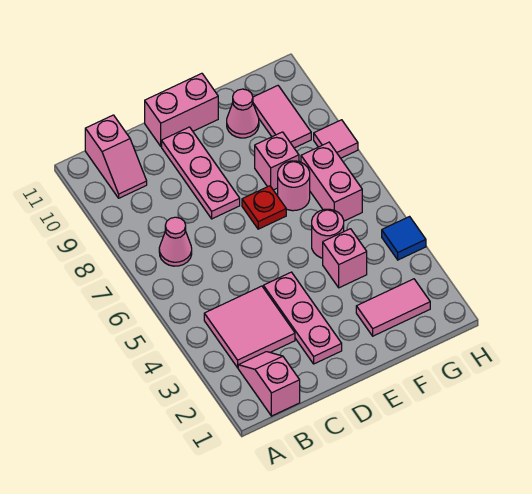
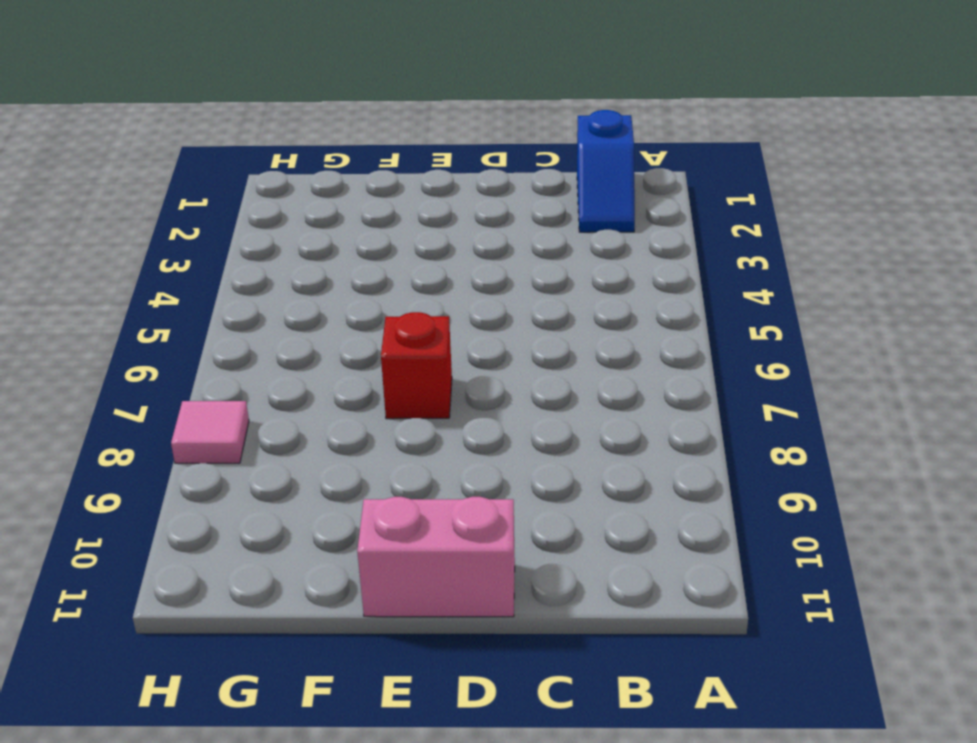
blue slope B1:B2 level 1 top 1 -> pink slope B1:B2 level 1 top 1
red brick E7 level 1 -> red plate E7 level 1
none -> pink tile B3:C4 level 1
none -> pink cone B7 level 1
none -> pink slope B10:B11 level 1 top 11

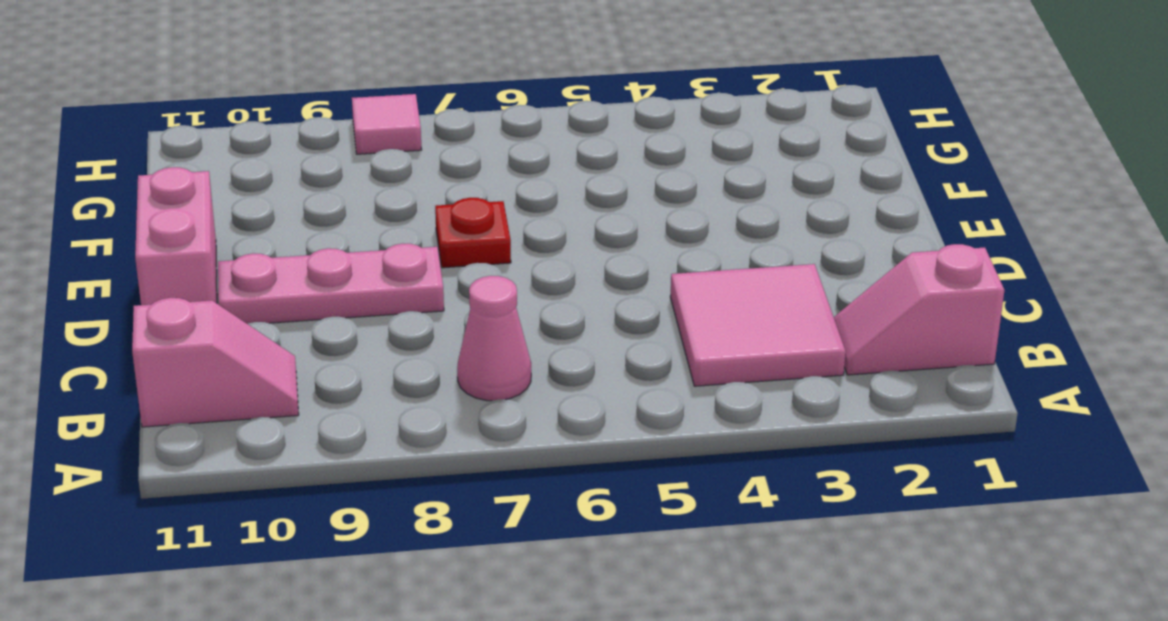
none -> pink plate D2:D4 level 1
none -> pink tile F2:G2 level 1
none -> pink brick F4 level 1

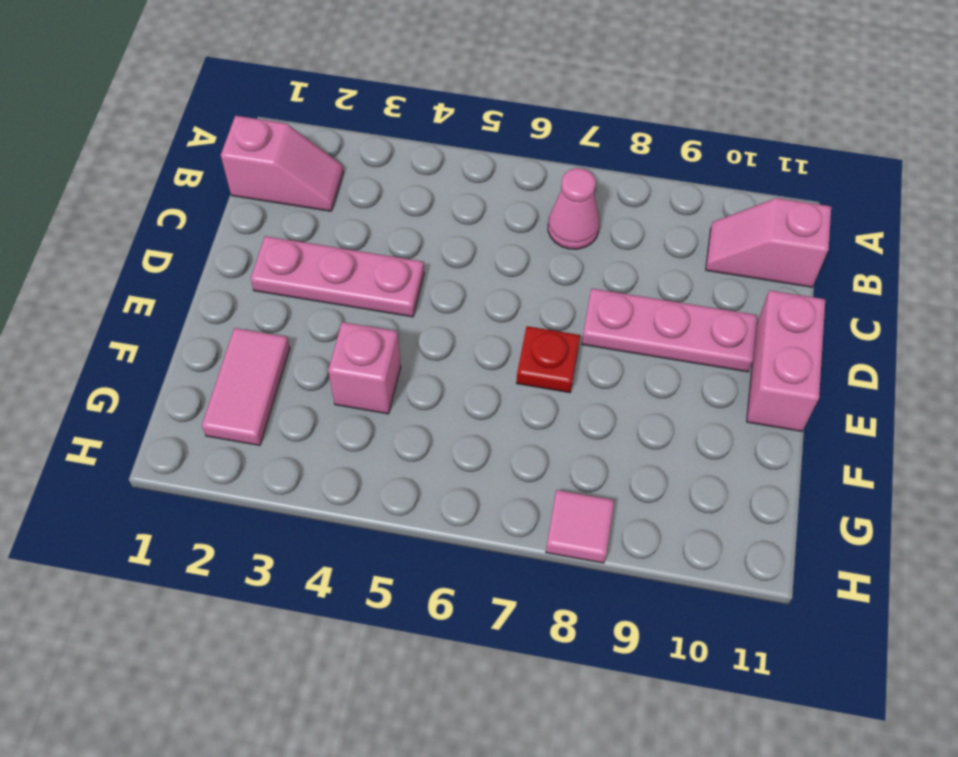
none -> pink tile B3:C4 level 1
none -> pink round brick F5 level 1
none -> pink round brick F7 level 1

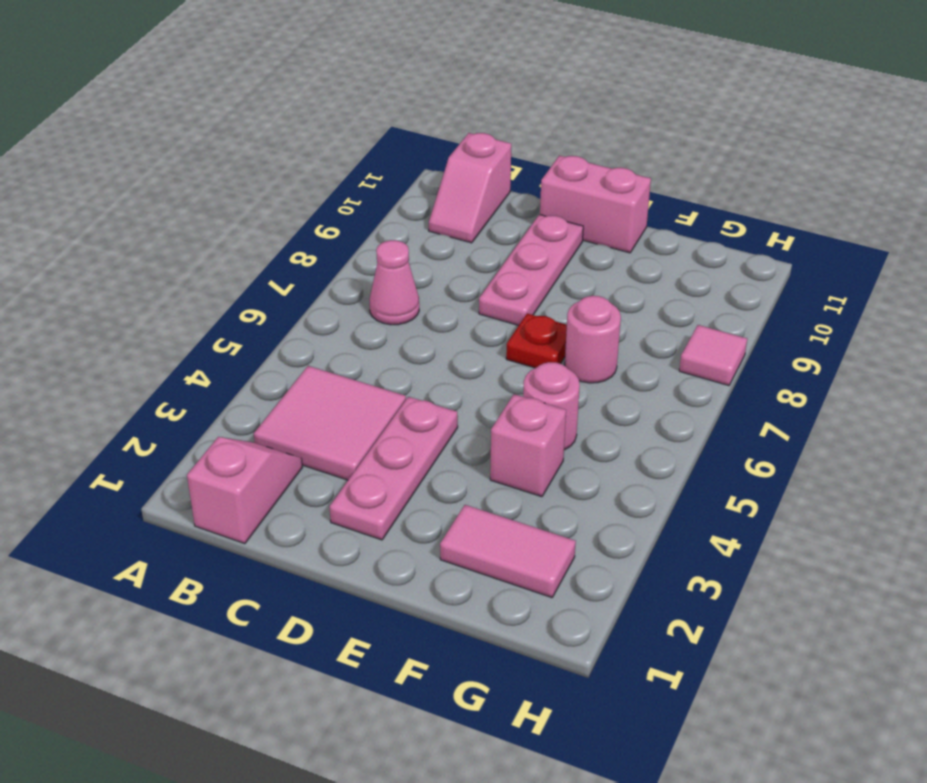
none -> pink brick F8 level 1
none -> pink cone F10 level 1
none -> pink brick G6:G7 level 1

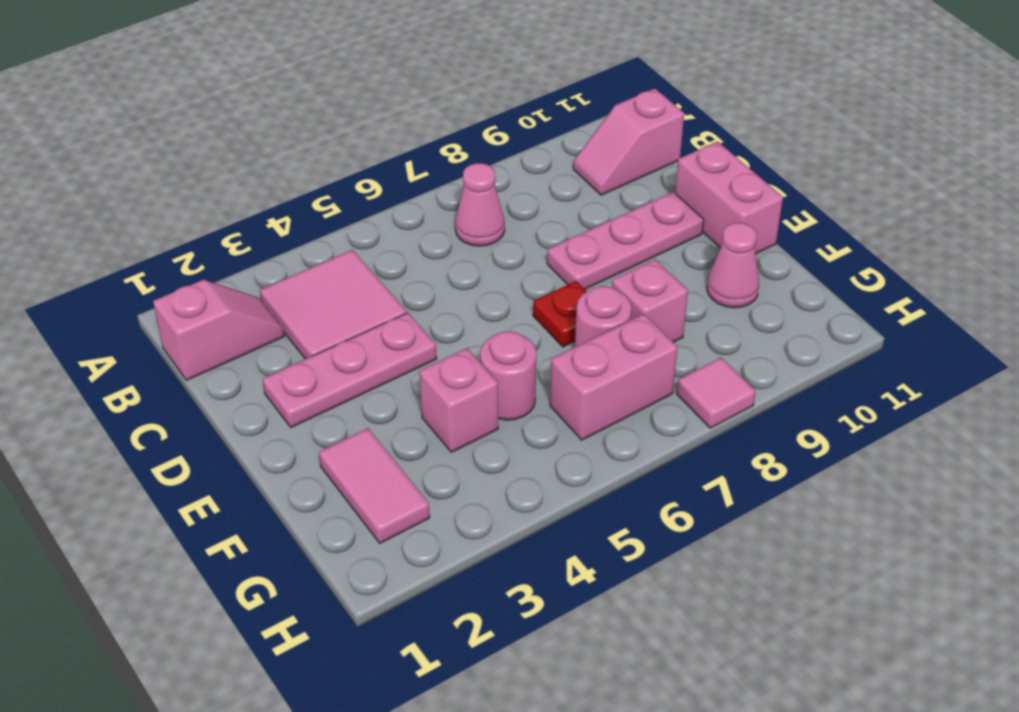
none -> pink tile G9:G10 level 1
none -> blue tile H4 level 1

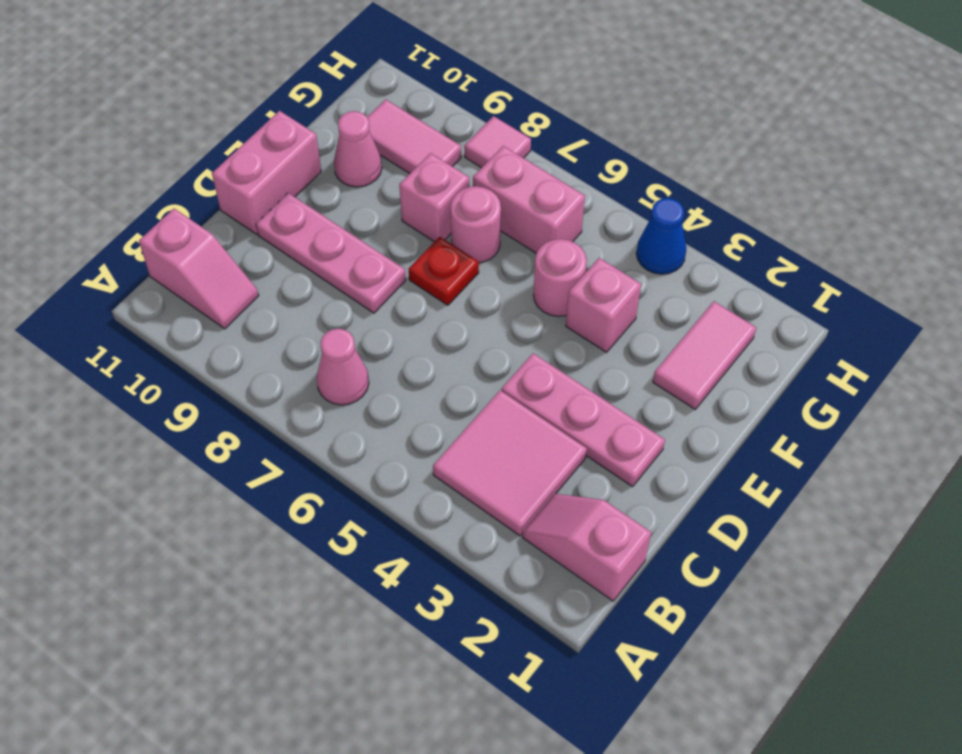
blue cone H4 level 1 -> blue tile H4 level 1

